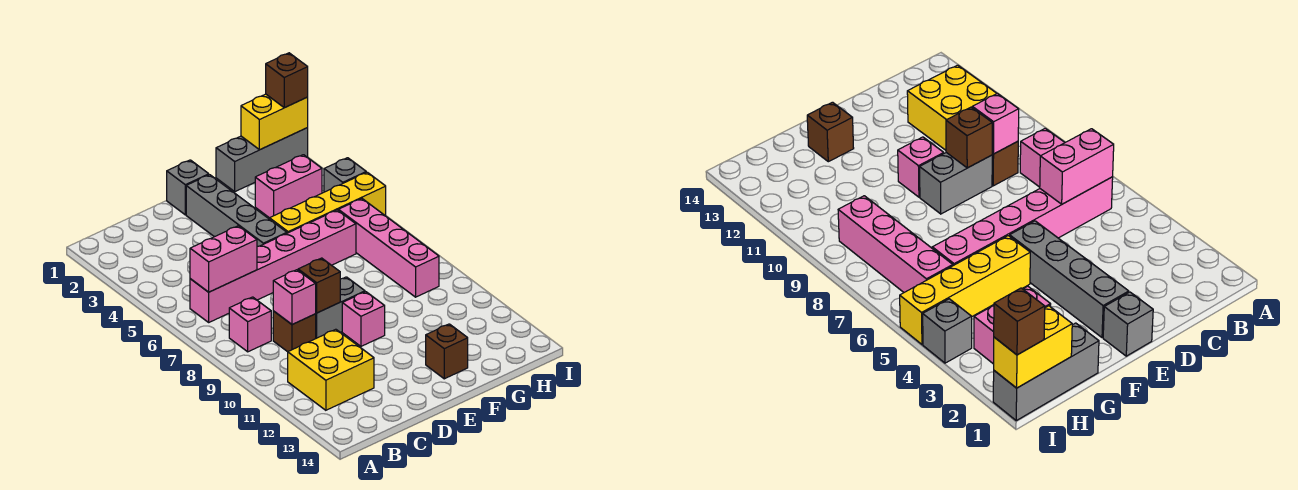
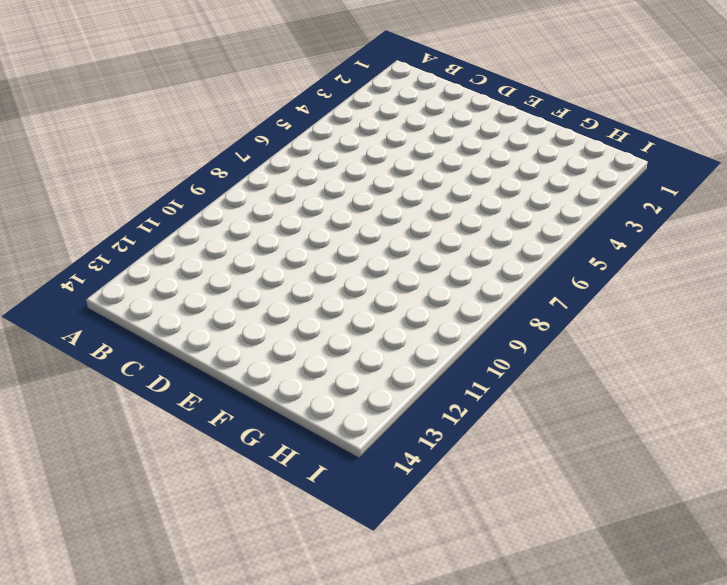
none -> pink brick B6:G6 level 1
none -> pink brick B8 level 1
none -> yellow brick B11:C12 level 1

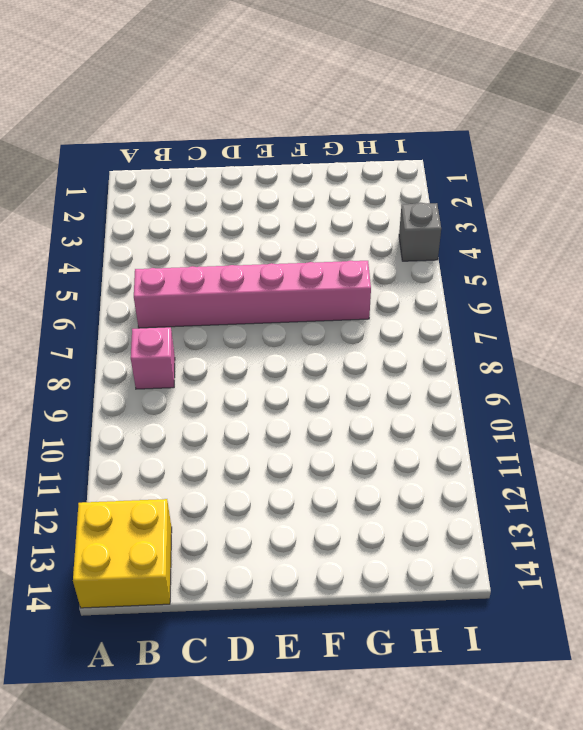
yellow brick A13:B14 level 1 -> yellow brick B11:C12 level 1
none -> brown brick C9 level 1
none -> grey brick D9:E9 level 1
none -> grey brick E1 level 1

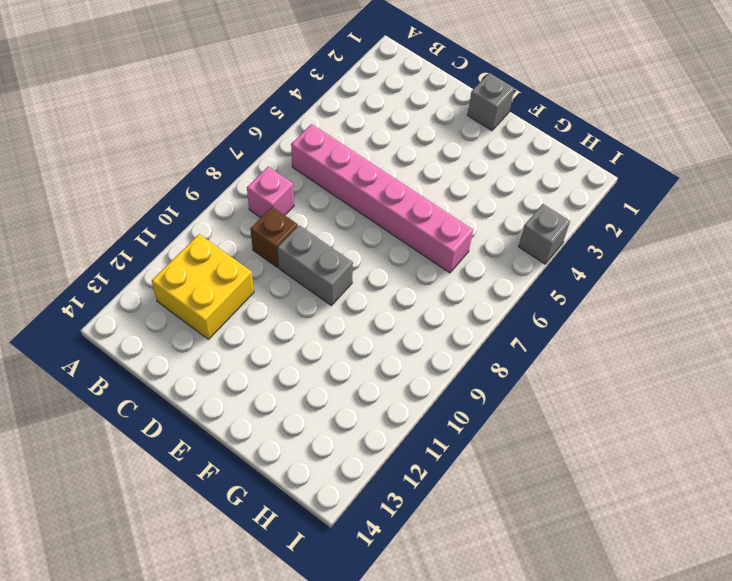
none -> grey brick E2:E5 level 1
none -> pink brick E10 level 1
none -> yellow brick F5:I5 level 1

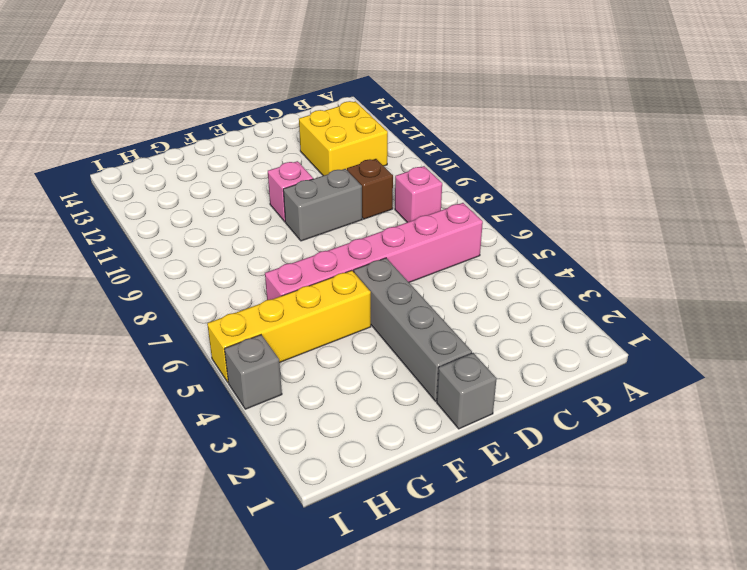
none -> brown brick F13 level 1
none -> grey brick G1:I1 level 1
none -> pink brick G3:H3 level 1

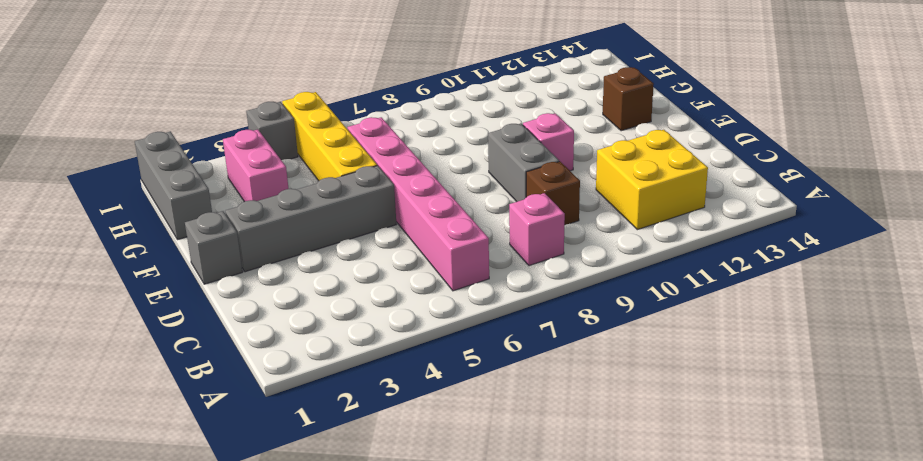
none -> pink brick H6:H9 level 1
none -> pink brick B6:C6 level 2
none -> pink brick C9 level 2

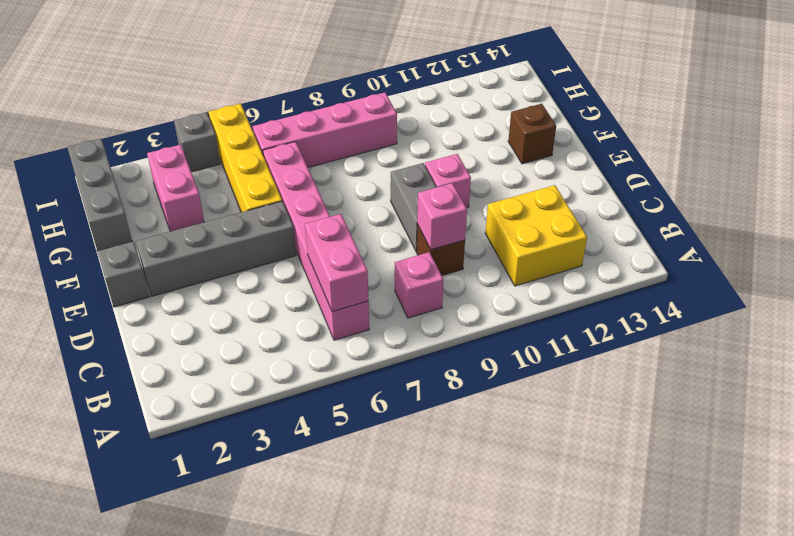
none -> brown brick D9 level 2
none -> yellow brick H1:I1 level 2
none -> brown brick I1 level 3

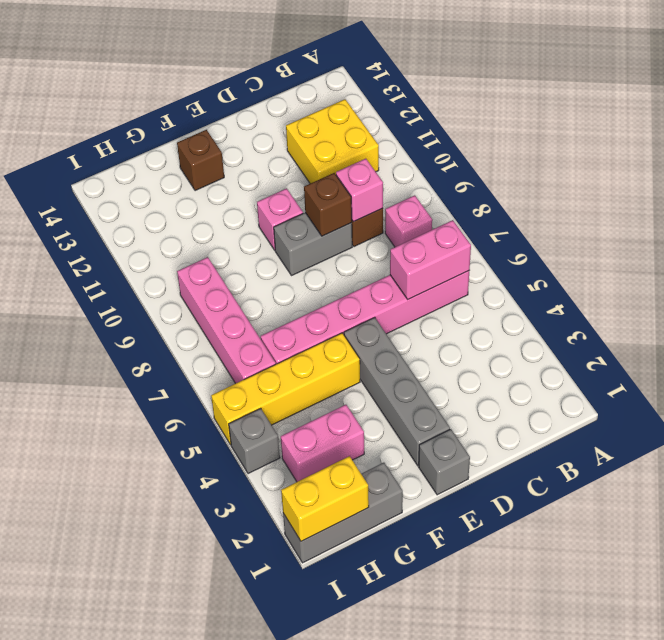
none -> brown brick I1 level 3

